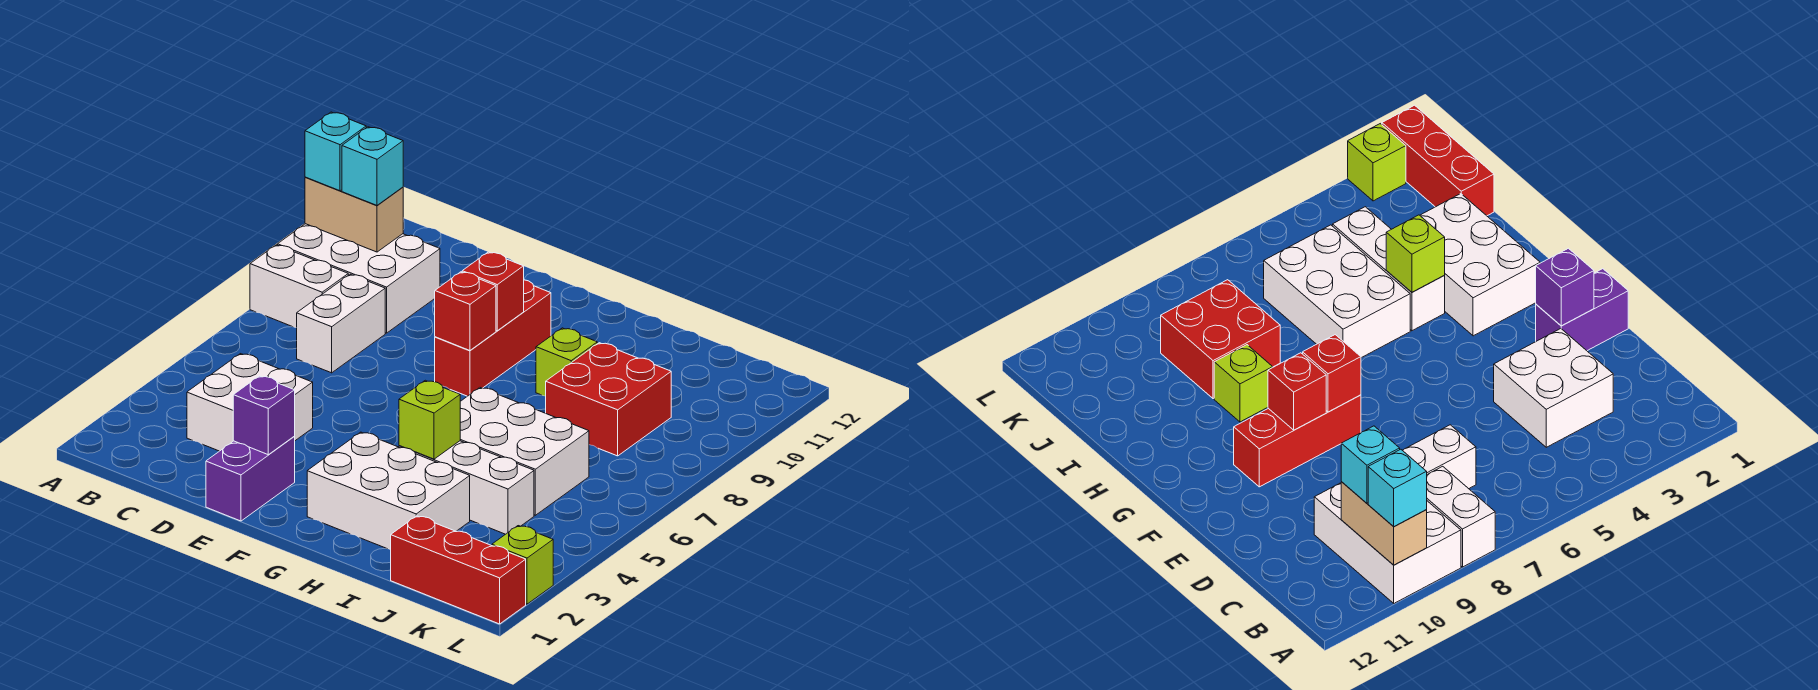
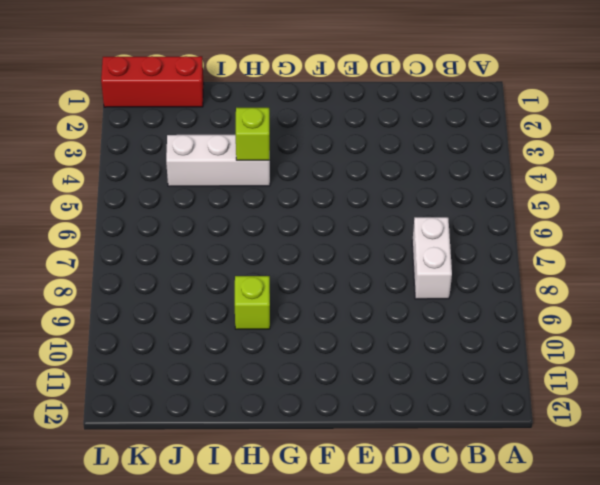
none -> white brick A8:B8 level 1
none -> white brick A9:C10 level 1
none -> white brick C3:D4 level 1

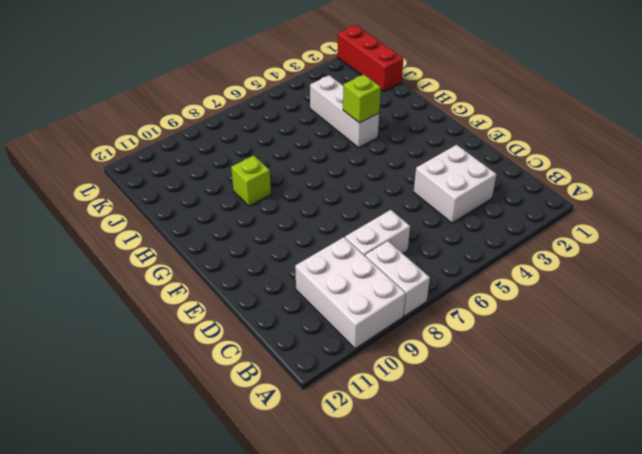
none -> purple brick E1:E2 level 1
none -> red brick F8:F10 level 1
none -> white brick G2:I3 level 1

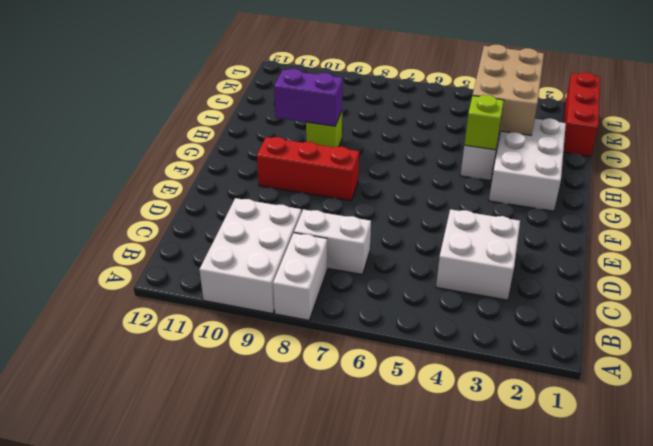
purple brick H9:H10 level 2 -> purple brick E1:E2 level 1
tan brick I3:K4 level 2 -> none
none -> white brick H5:J6 level 1
none -> red brick I8:J9 level 1
none -> lime brick L2 level 1

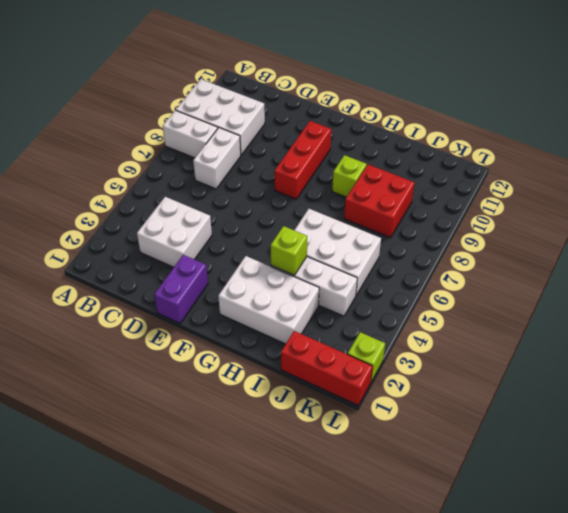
none -> tan brick A10:B10 level 2
none -> purple brick E2 level 2
none -> red brick F8 level 2

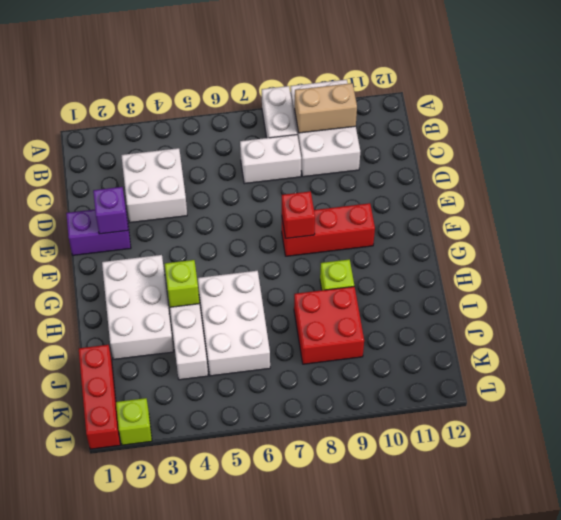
tan brick B9:B10 level 2 -> tan brick A10:B10 level 2
none -> red brick F9 level 2
none -> cyan brick A10 level 3
none -> cyan brick B10 level 3

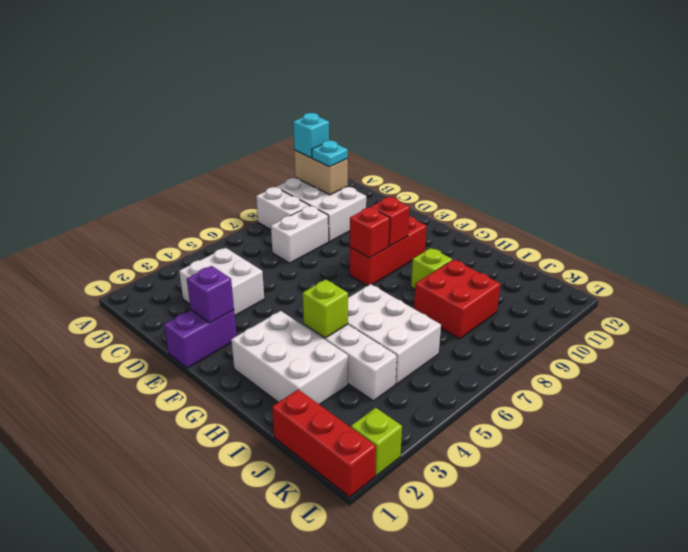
cyan plate B10 level 3 -> cyan brick B10 level 3

